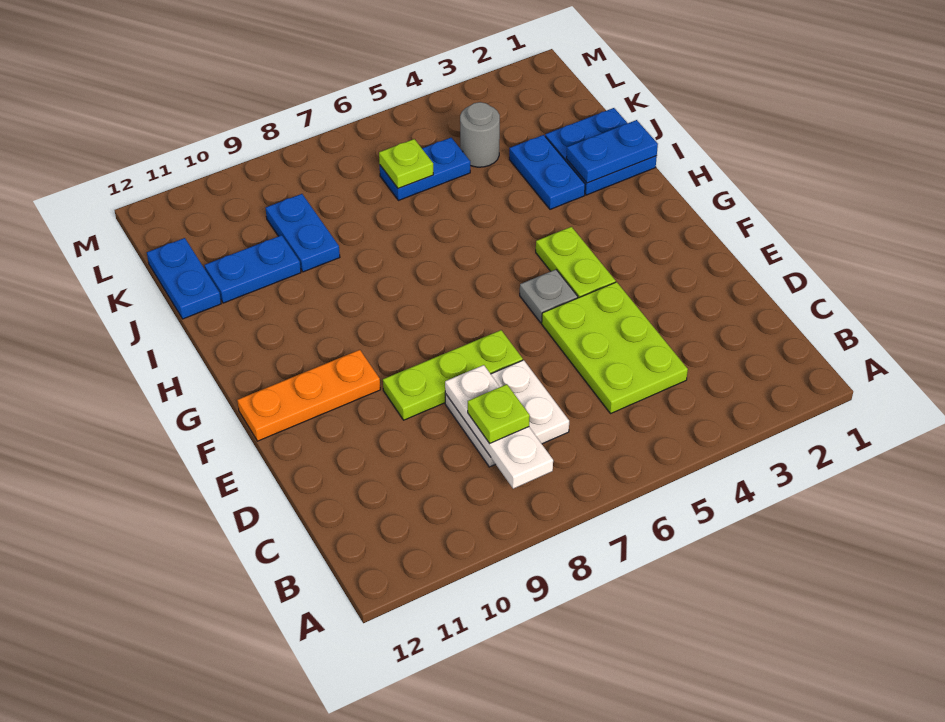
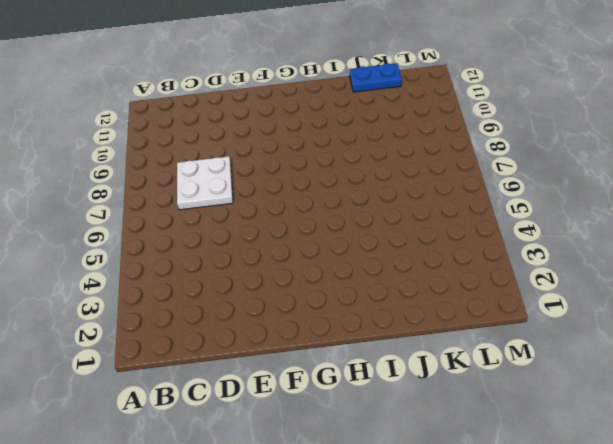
none -> lime plate C4:E5 level 1
none -> lime plate E7:E9 level 1
none -> lime plate F4:G4 level 1

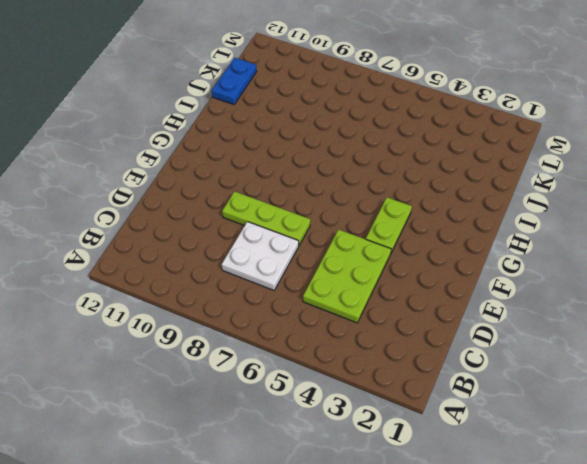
none -> grey plate F5 level 1
none -> orange plate F10:F12 level 1
none -> blue plate I1:J2 level 1

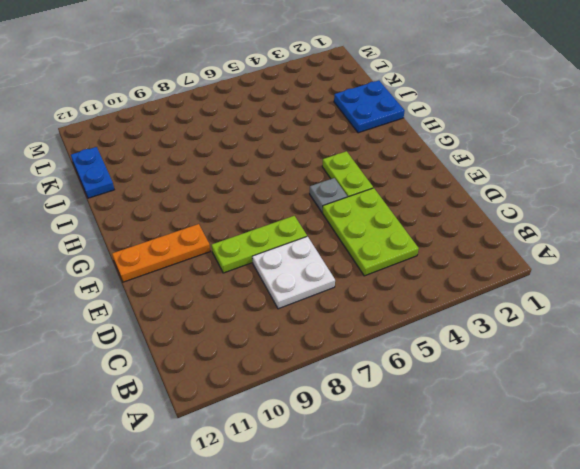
none -> blue plate I3:J3 level 1
none -> blue plate J9:K9 level 1
none -> blue plate J10:J11 level 1

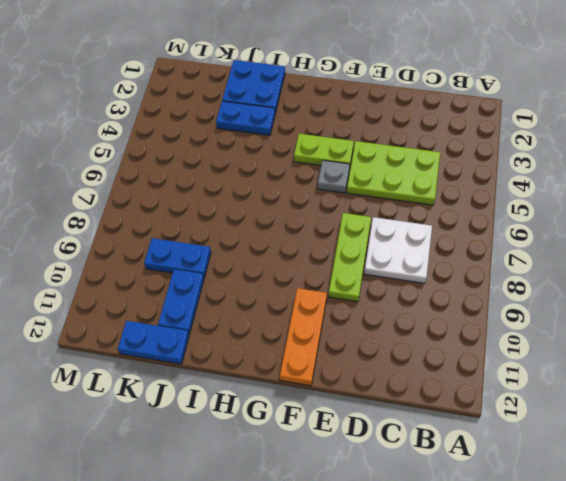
none -> grey round brick K4 level 1
none -> blue plate K5:K6 level 1
none -> white plate B8:D8 level 2

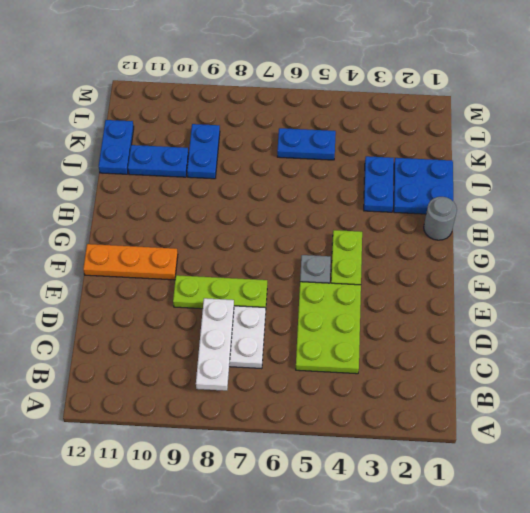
grey round brick H1 level 1 -> grey round brick K4 level 1
none -> blue plate I1:I2 level 2
none -> lime plate K6 level 2
none -> lime plate C8 level 3

